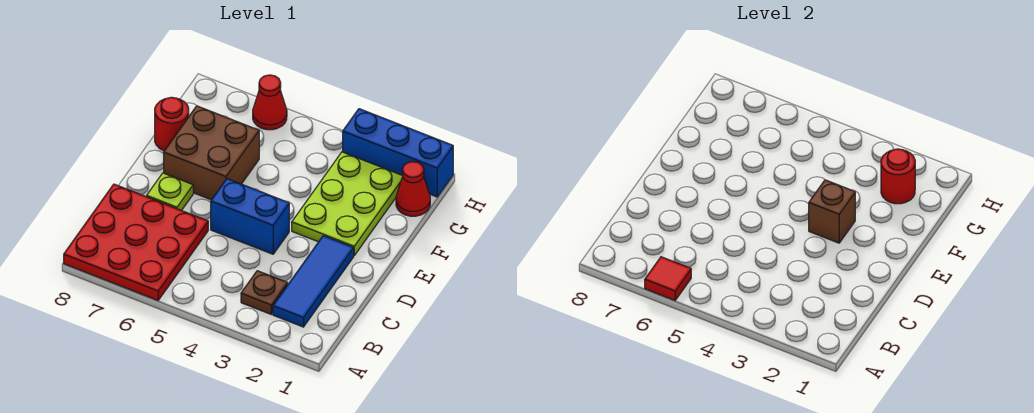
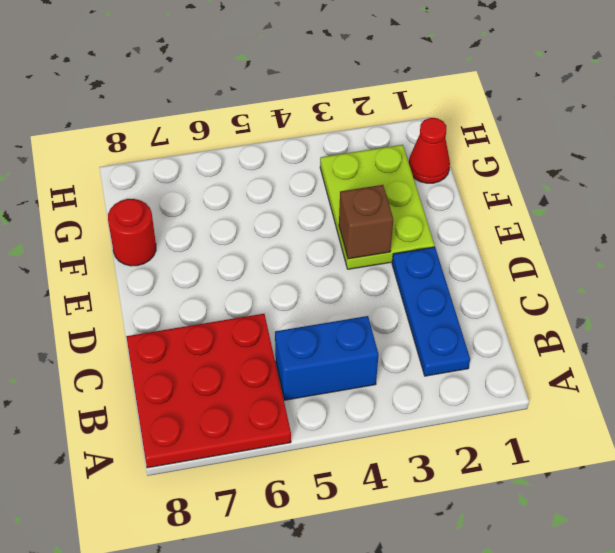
blue plate B2:D2 level 1 -> blue tile B2:D2 level 1
blue brick B4:B5 level 1 -> blue brick D4:D5 level 1
none -> brown plate B3 level 1
none -> lime plate D7 level 1
none -> brown brick E6:F7 level 1

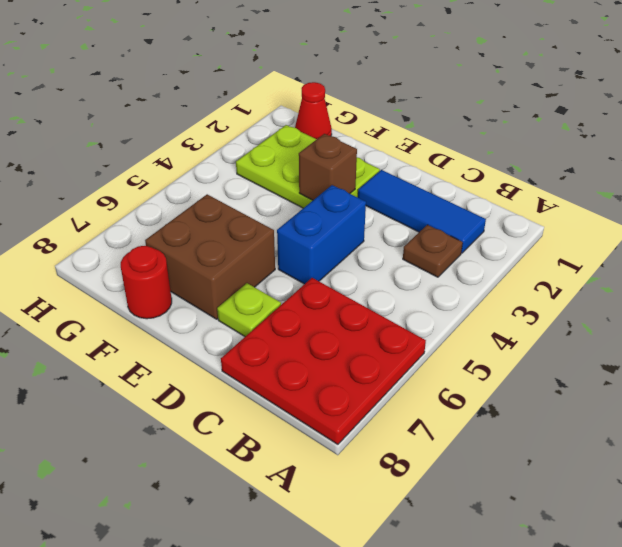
none -> blue brick H1:H3 level 1
none -> red cone H6 level 1
none -> red tile A6 level 2

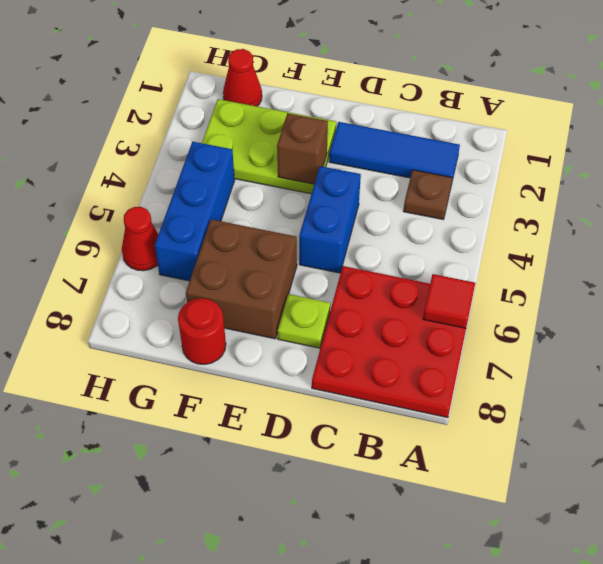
blue brick G4:G6 level 1 -> blue brick H1:H3 level 1
none -> red round brick G2 level 2

